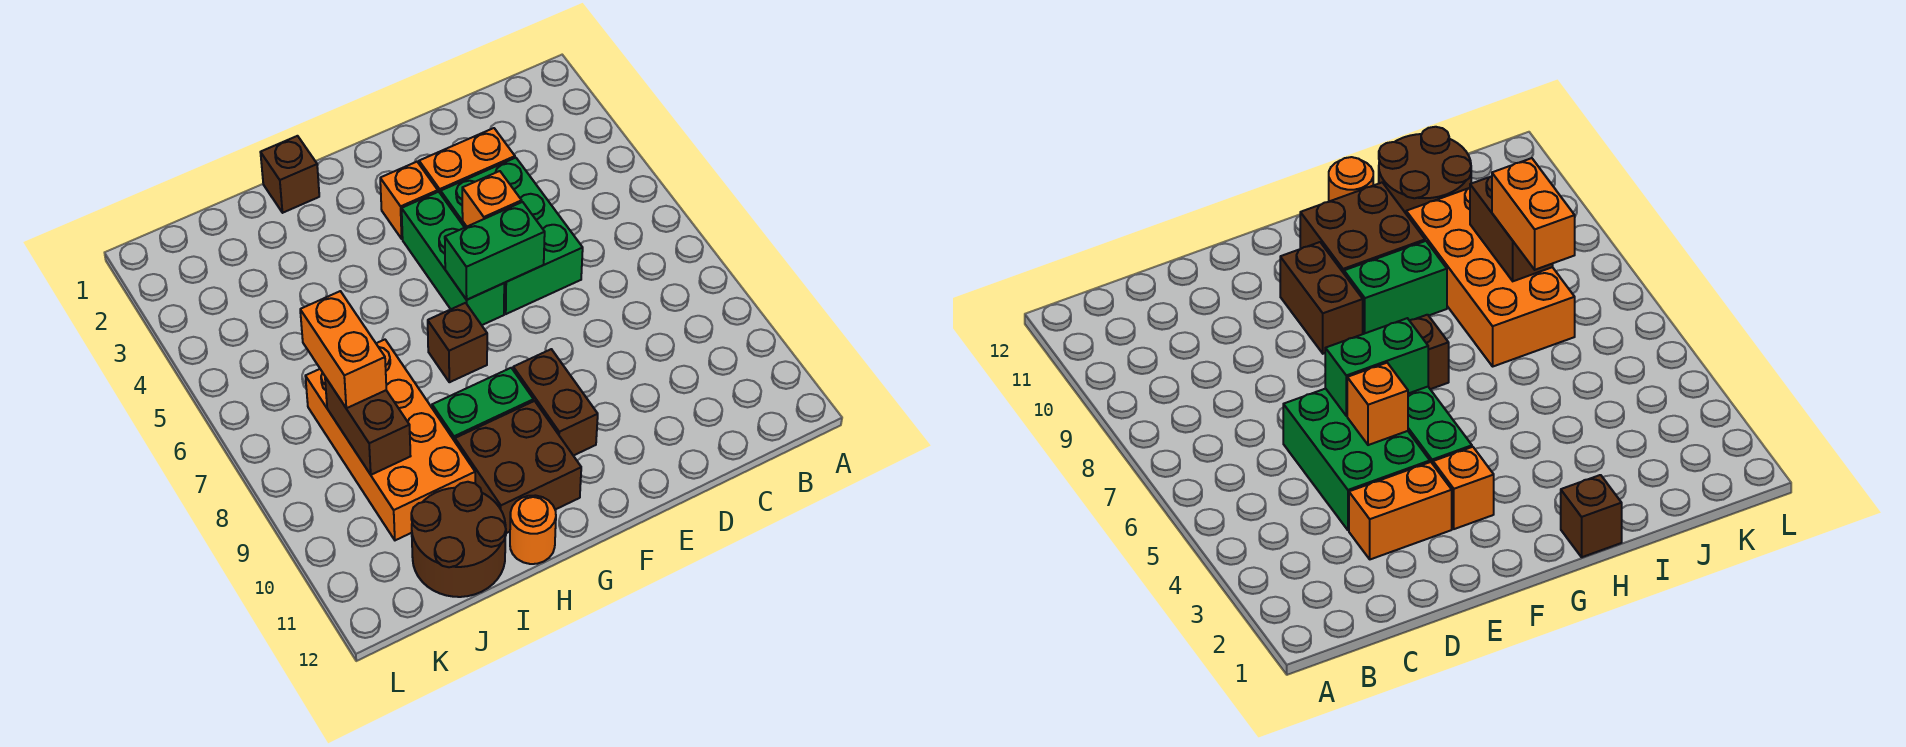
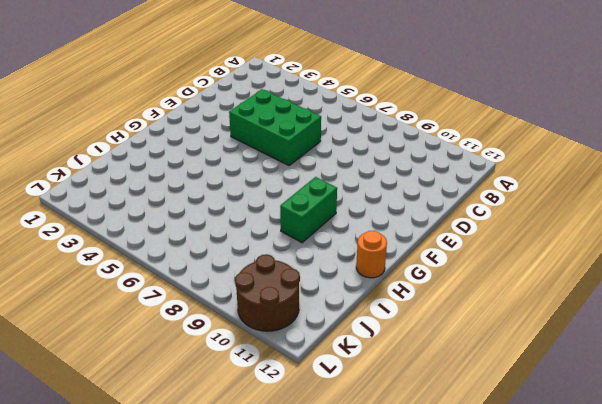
brown round brick K10:L11 level 1 -> brown round brick I11:J12 level 1
none -> orange brick D3:E3 level 1
none -> orange brick F3 level 1
none -> green brick F4:F6 level 1

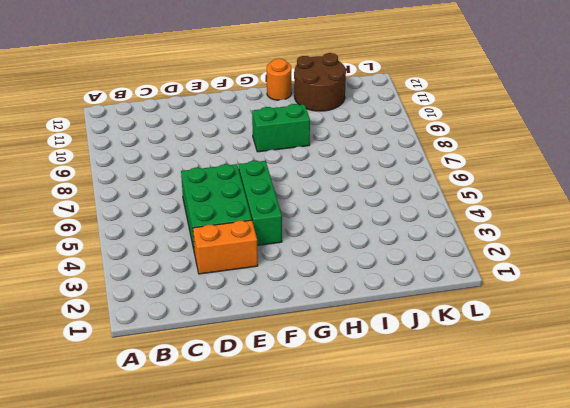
none -> orange brick F3 level 1
none -> brown brick F9:F10 level 1
none -> brown brick G7 level 1

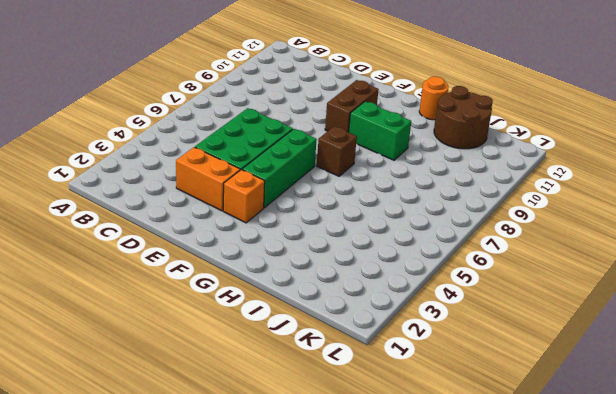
none -> brown brick G10:H11 level 1
none -> brown brick H1 level 1
none -> orange brick I7:J10 level 1

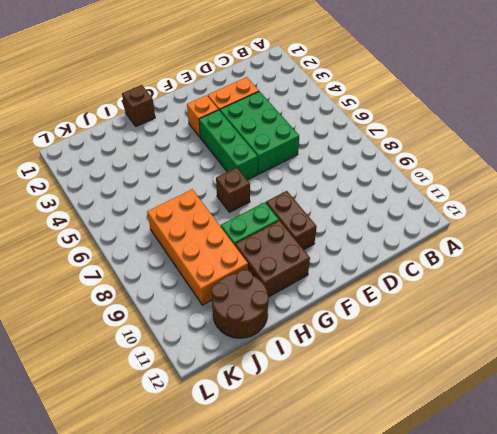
none -> orange round brick H12 level 1
none -> orange brick E5 level 2
none -> green brick E6:F6 level 2

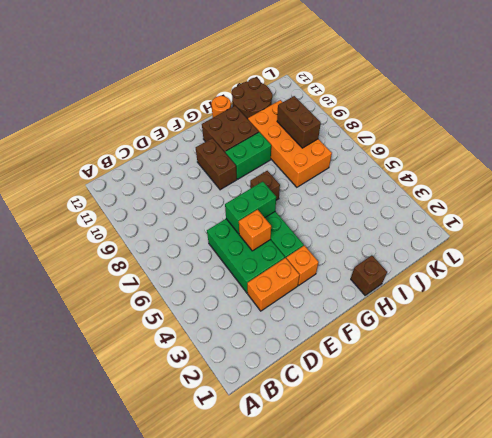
none -> orange brick J7:J8 level 3

